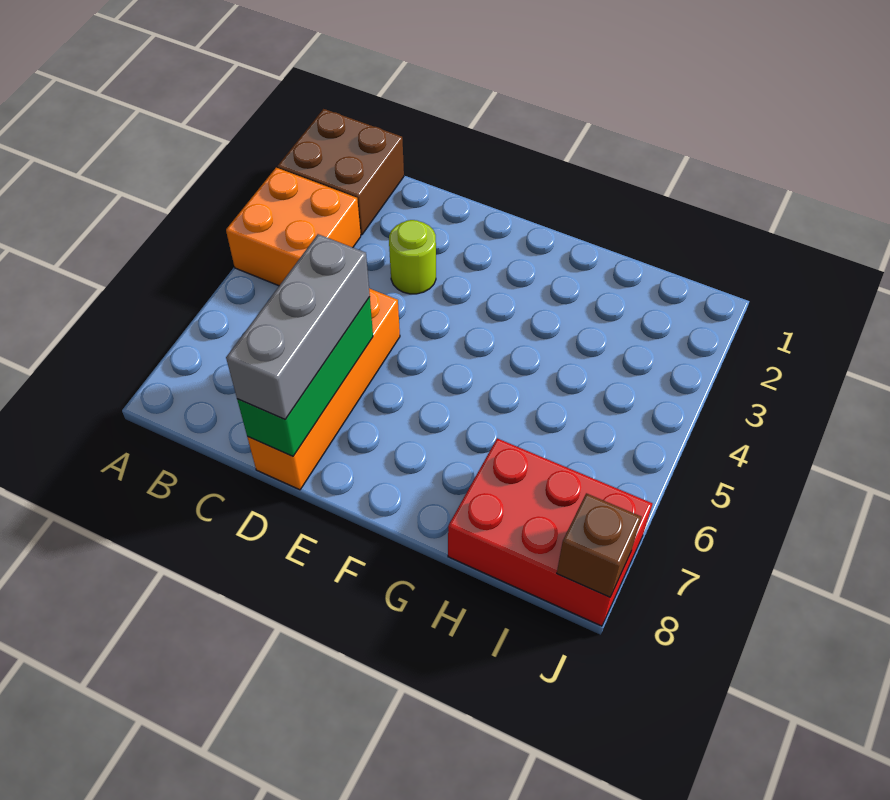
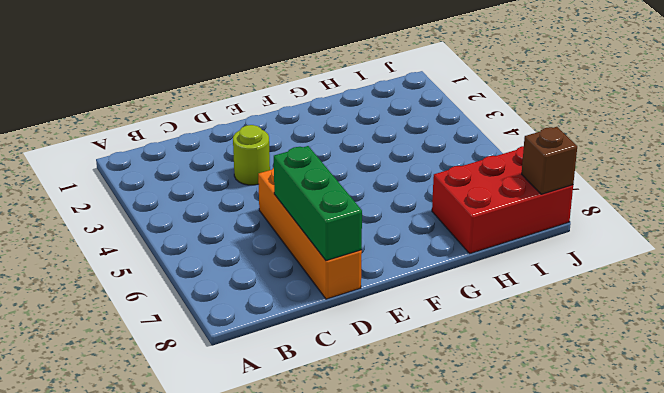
none -> brown brick A1:B2 level 1
none -> orange brick A3:B4 level 1

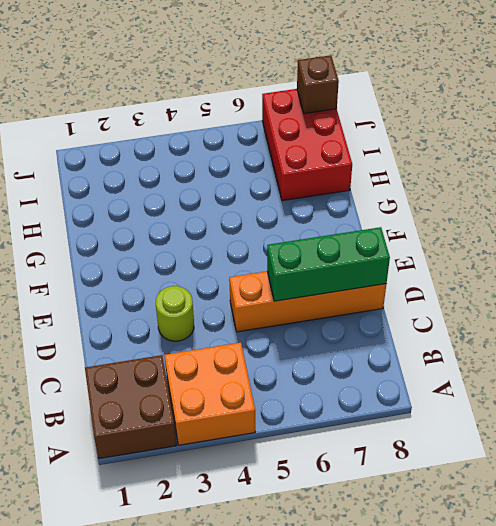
none -> grey brick D6:D8 level 3

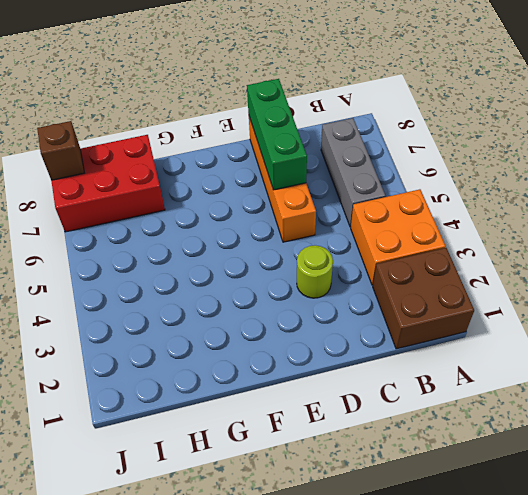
grey brick B5:B7 level 1 -> grey brick D6:D8 level 3

